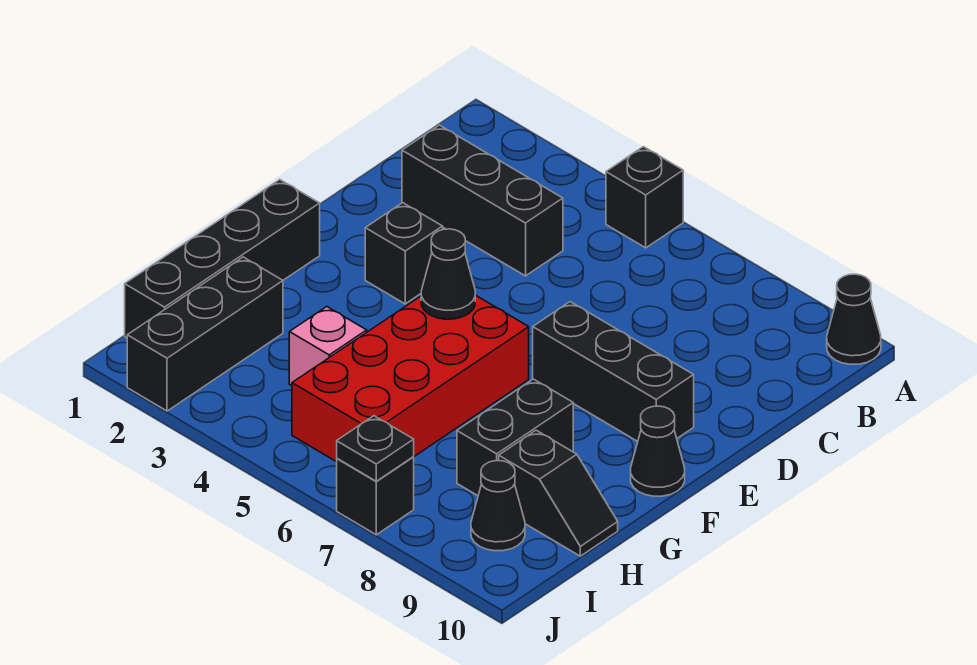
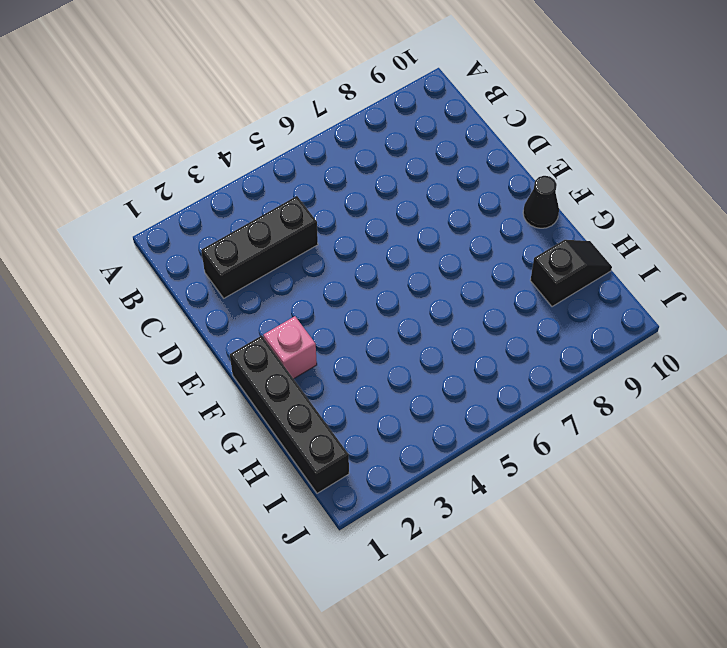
pink brick F2 level 1 -> pink brick H4 level 1
none -> black brick A5 level 1
none -> black cone A10 level 1
none -> black brick E3 level 1

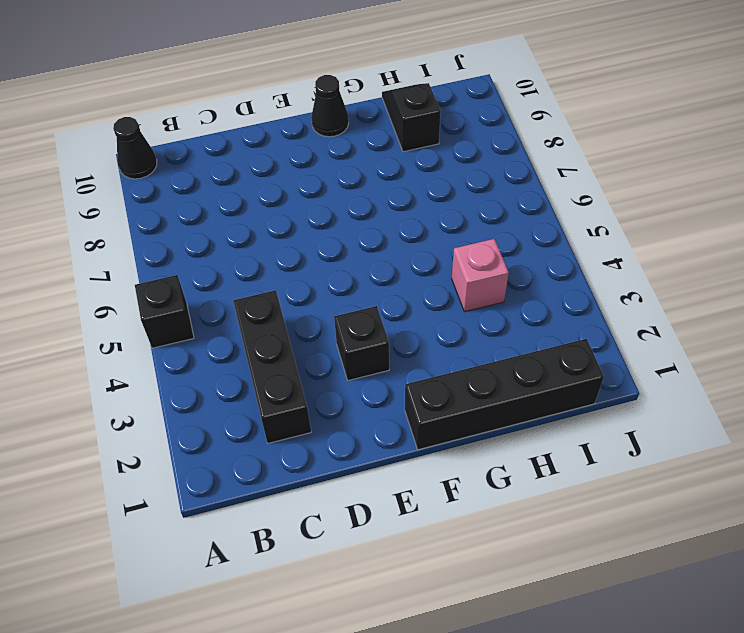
none -> black brick E7:E9 level 1
none -> red brick F5:I6 level 1
none -> black brick G8:H8 level 1

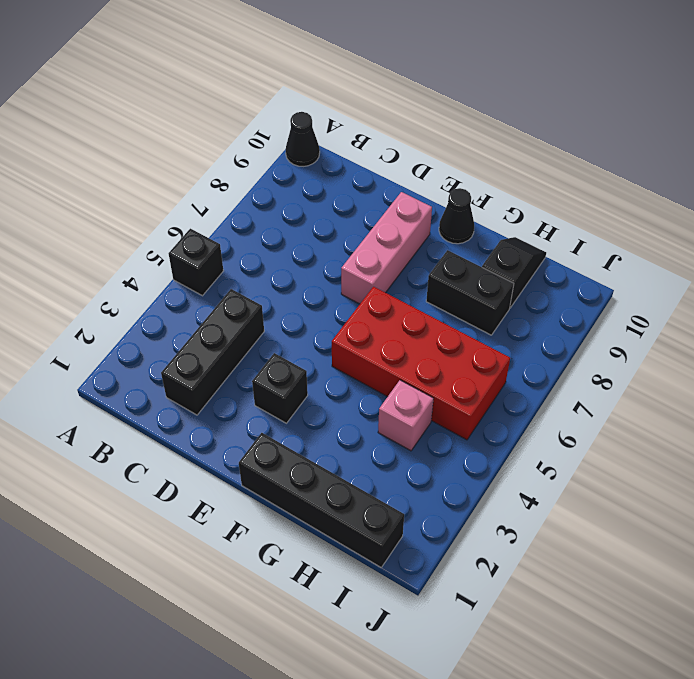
pink brick E7:E9 level 1 -> black brick E7:E9 level 1
none -> black brick H2:J2 level 1
none -> black cone I9 level 1
none -> black brick J7 level 1

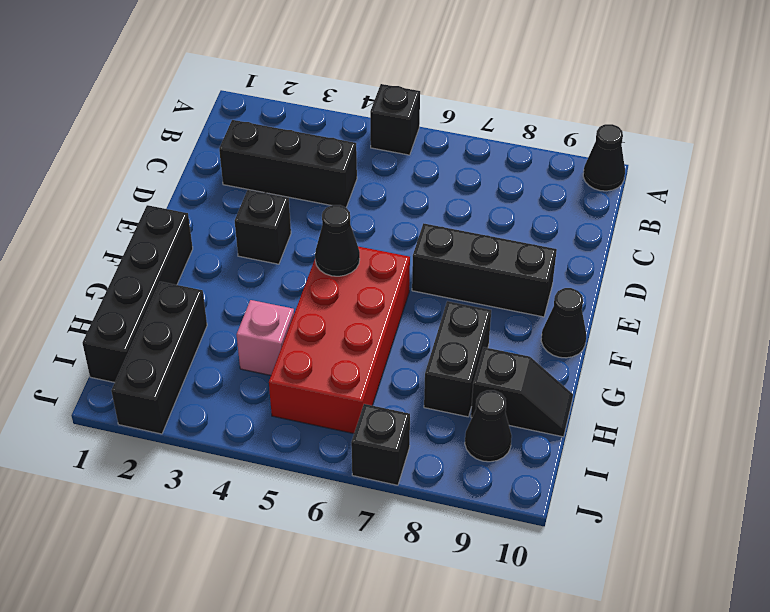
none -> black plate J7 level 2

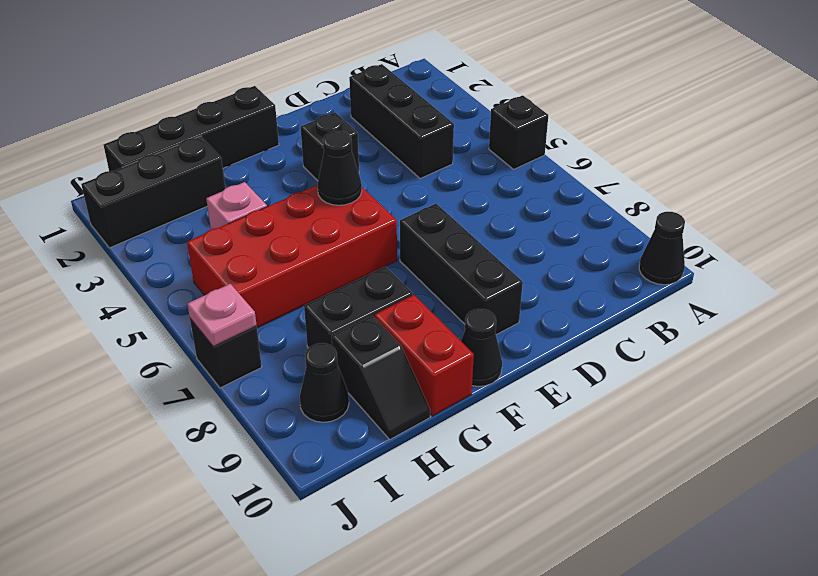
red brick G9:G10 level 1 -> none
pink plate J7 level 2 -> black plate J7 level 2

